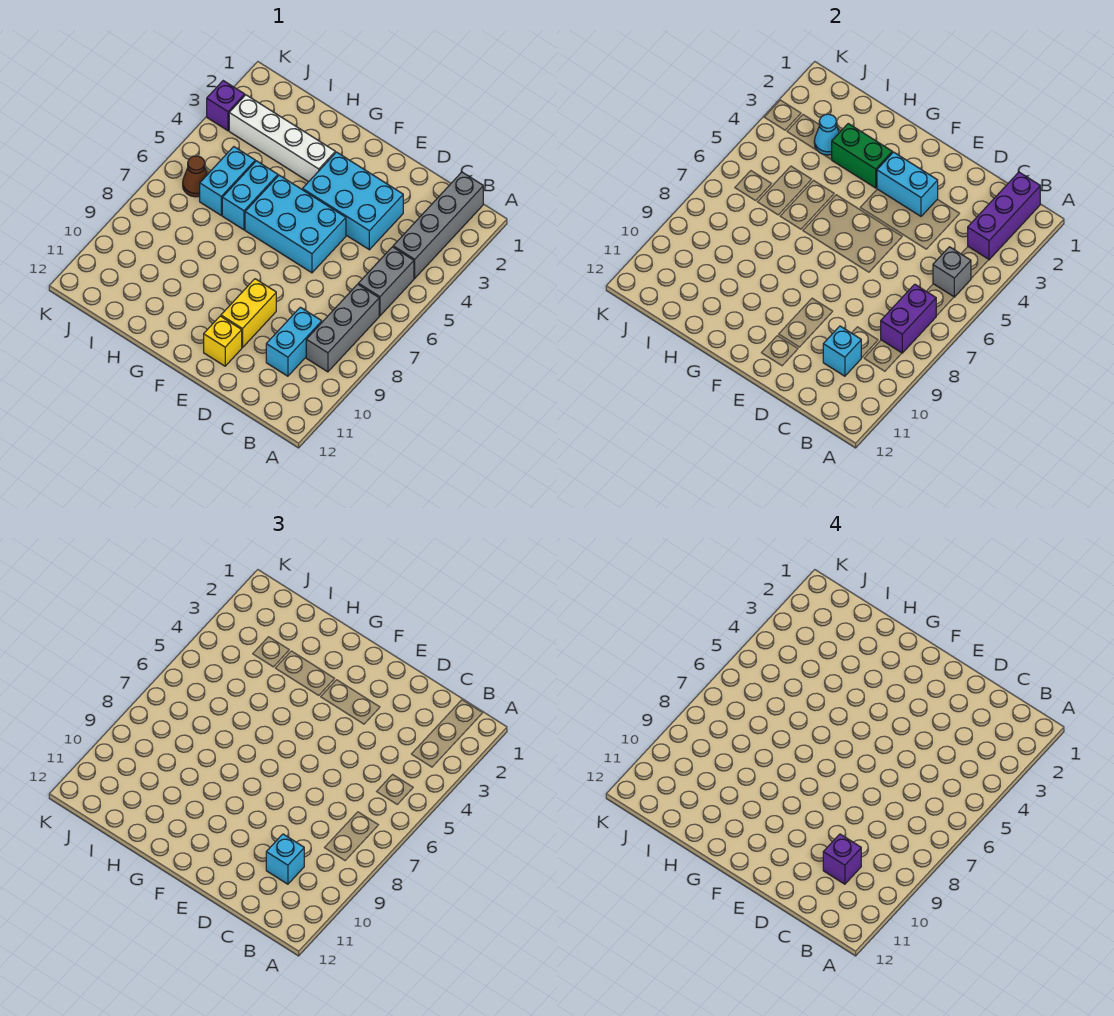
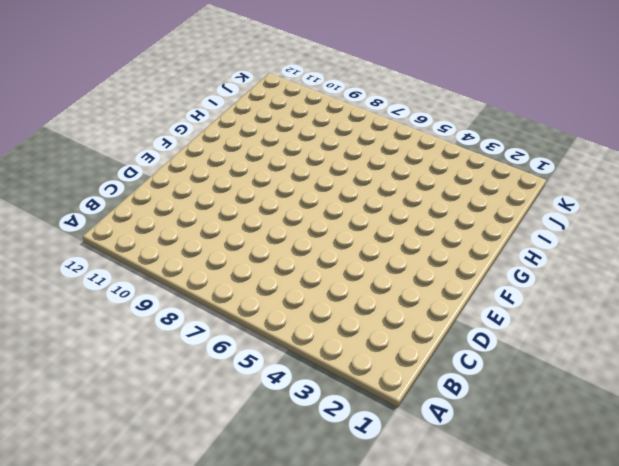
none -> grey brick B1:B4 level 1
none -> grey brick B5:B6 level 1
none -> grey brick B7:B9 level 1

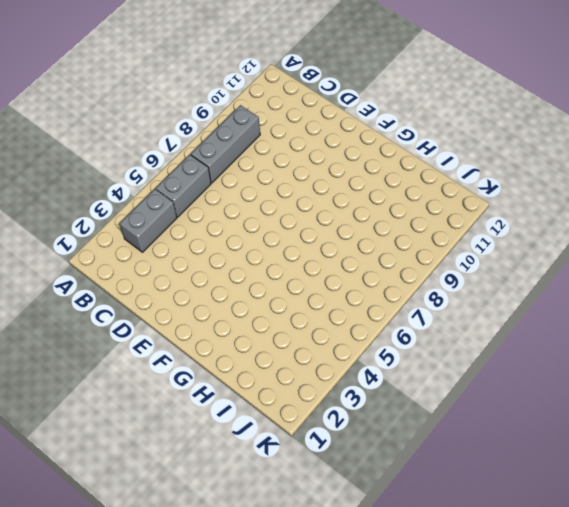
grey brick B3:B4 level 1 -> grey brick B1:B4 level 1
none -> cyan brick C9:C10 level 1
none -> cyan brick D3:F4 level 1
none -> cyan brick E5:G6 level 1

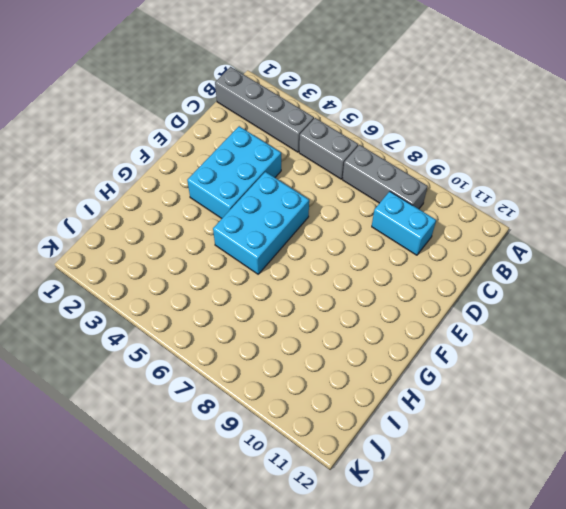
none -> yellow brick E9:E10 level 1
none -> yellow brick E11 level 1
none -> white brick G3:J3 level 1

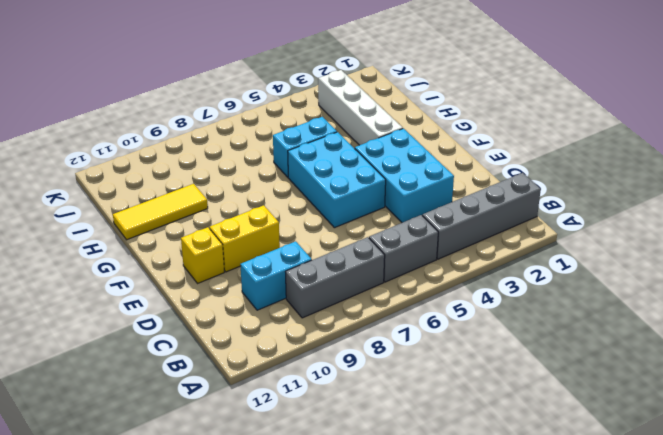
yellow tile H10:H12 level 1 -> none
none -> cyan brick I5:I6 level 1
none -> brown cone J6 level 1
none -> purple brick K3 level 1

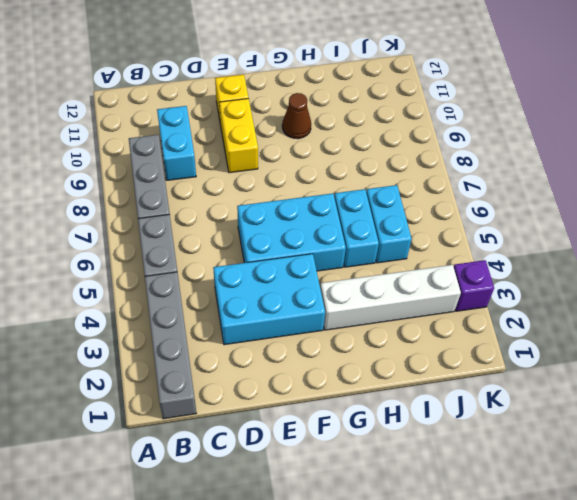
brown cone G10 level 1 -> brown cone J6 level 1
none -> purple brick B1:B3 level 2
none -> grey brick B5 level 2
none -> purple brick B7:B8 level 2

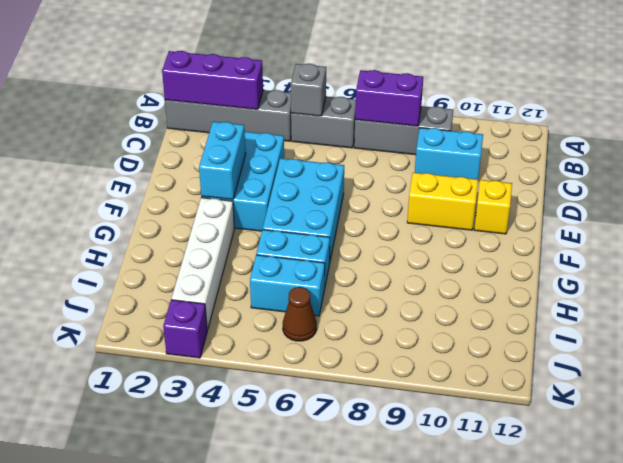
none -> cyan brick C10 level 2
none -> green brick G3:H3 level 2
none -> cyan cone I3 level 2

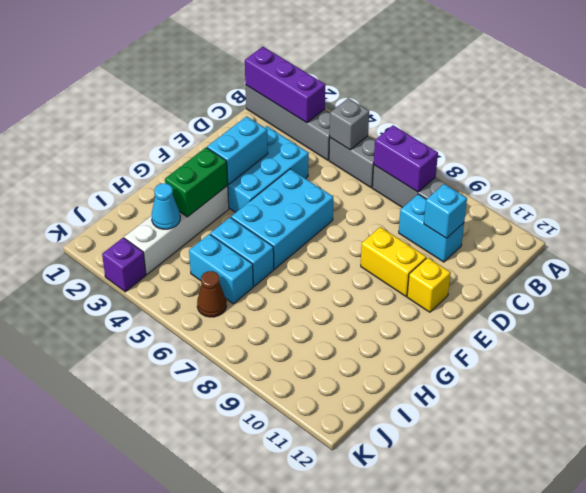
none -> cyan brick C10 level 3
none -> purple brick C10 level 4

